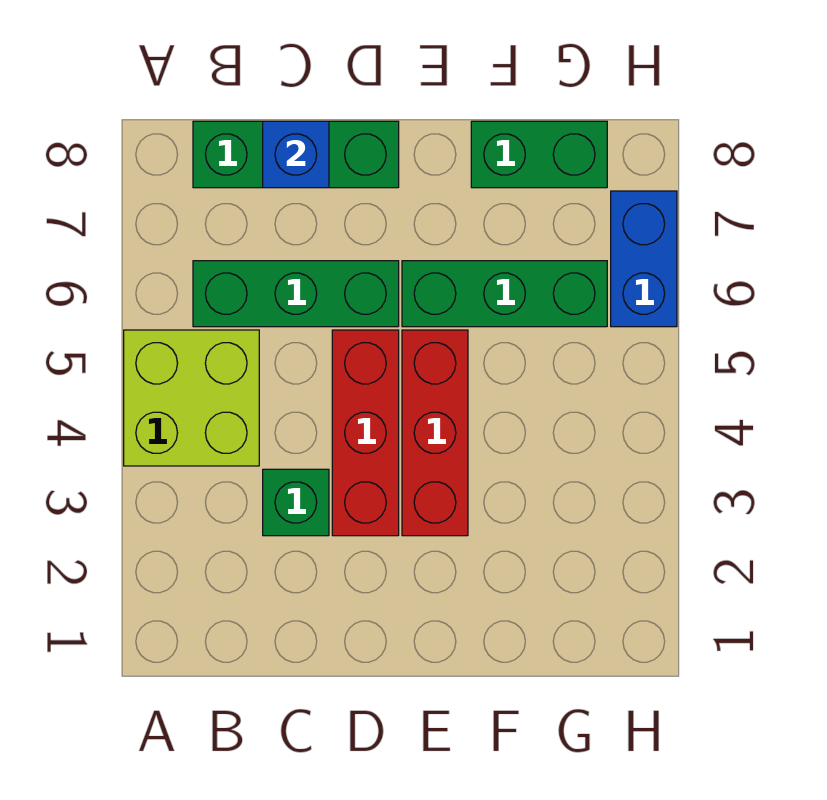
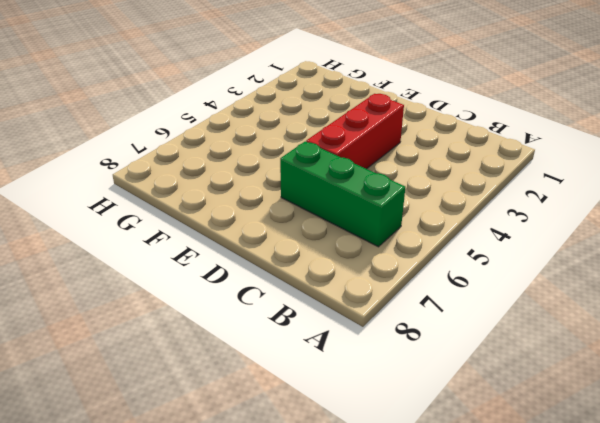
none -> lime brick A4:B5 level 1
none -> green brick B8:D8 level 1

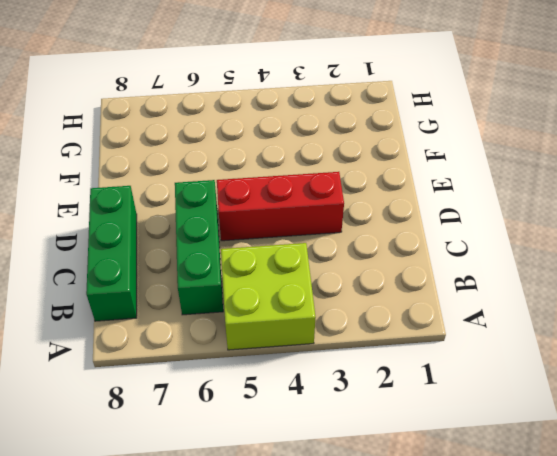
none -> green brick C3 level 1
none -> red brick E3:E5 level 1

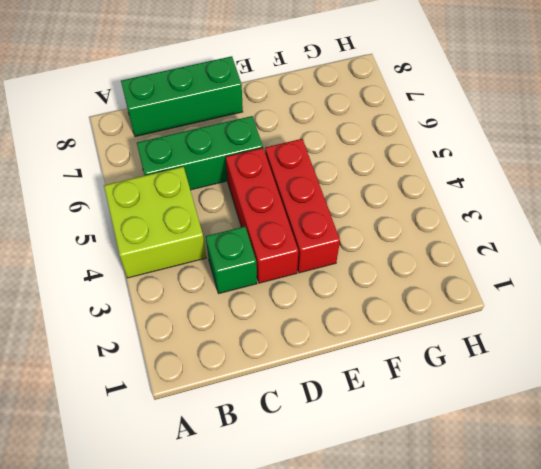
none -> green brick E6:G6 level 1
none -> green brick F8:G8 level 1

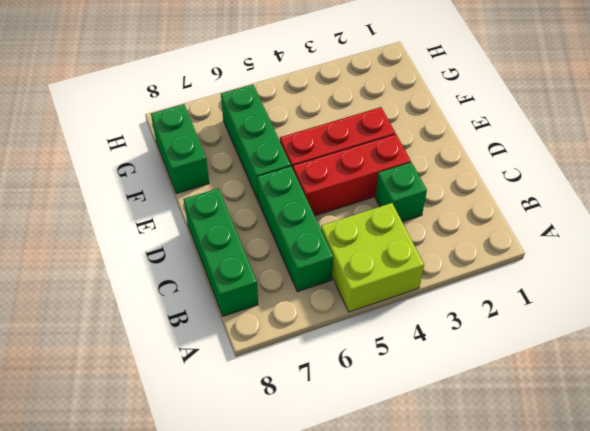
none -> blue brick H6:H7 level 1
none -> blue brick C8 level 2

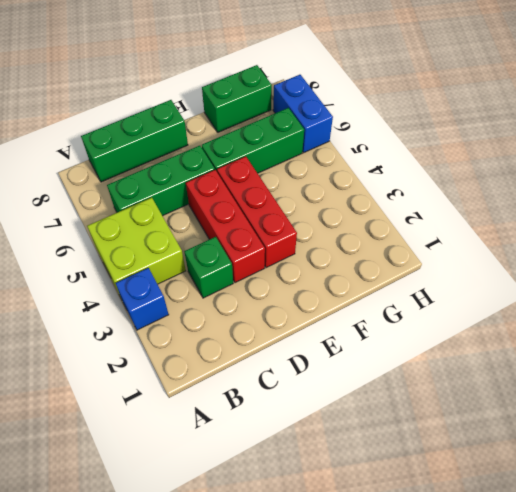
blue brick A3 level 1 -> blue brick C8 level 2

